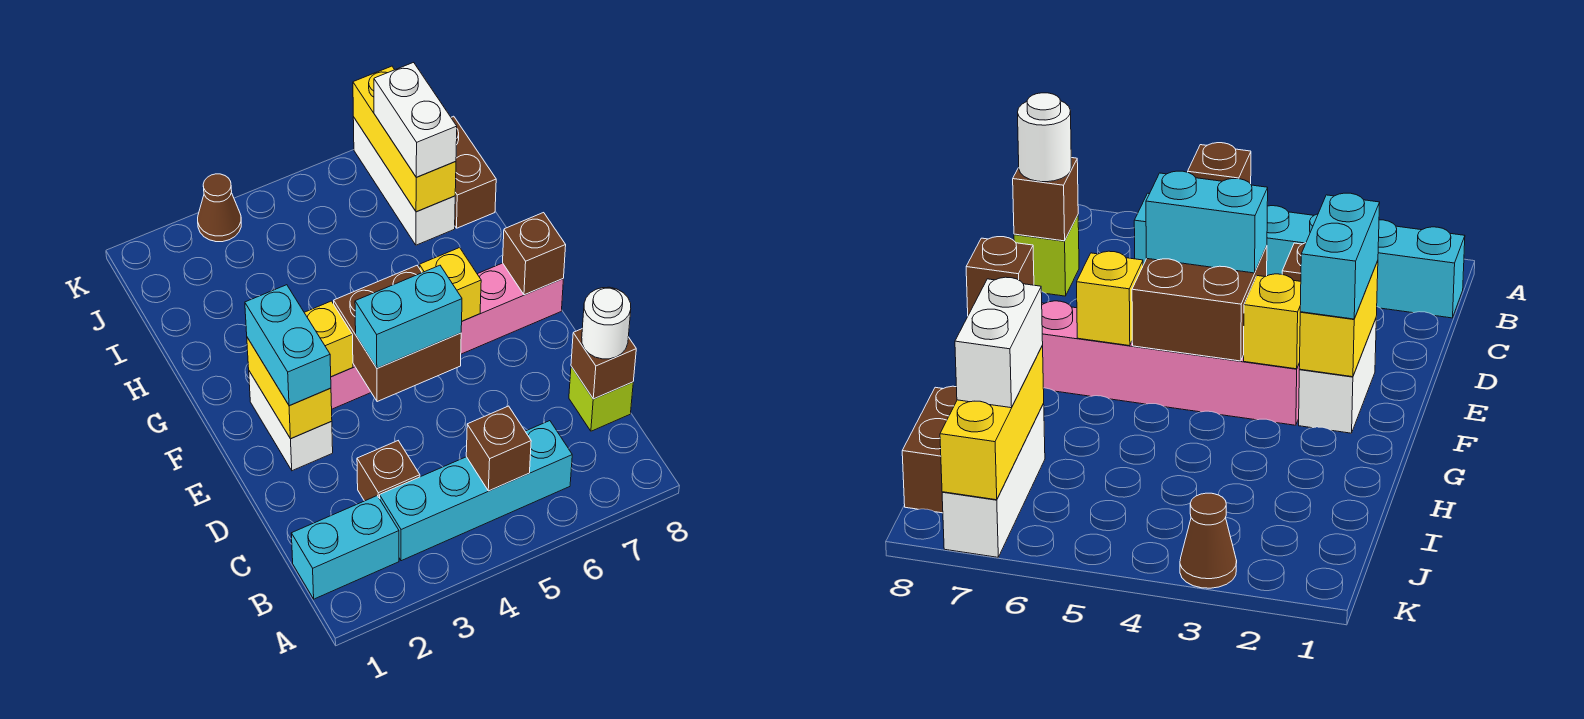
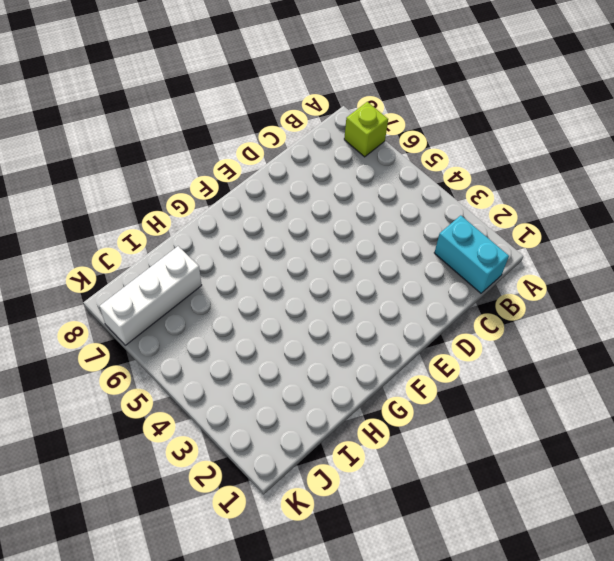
lime brick A7 level 1 -> lime brick C8 level 1
none -> cyan brick B3:B6 level 1
none -> brown brick C3 level 1
none -> white brick E2:F2 level 1

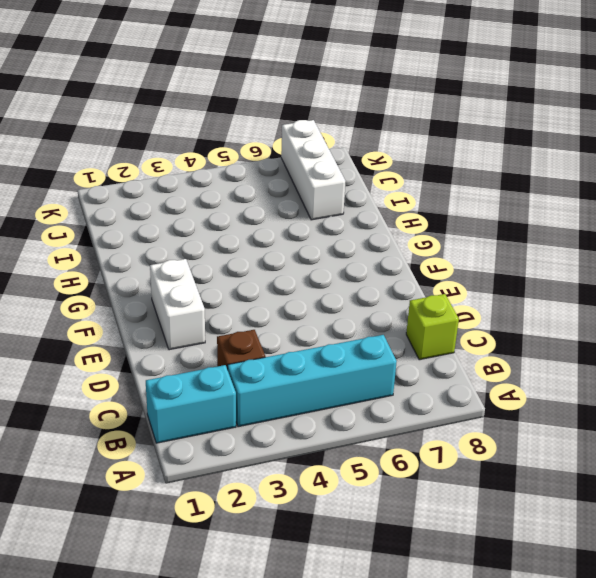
none -> pink brick F3:F8 level 1
none -> brown brick I8:J8 level 1
none -> brown cone K3 level 1

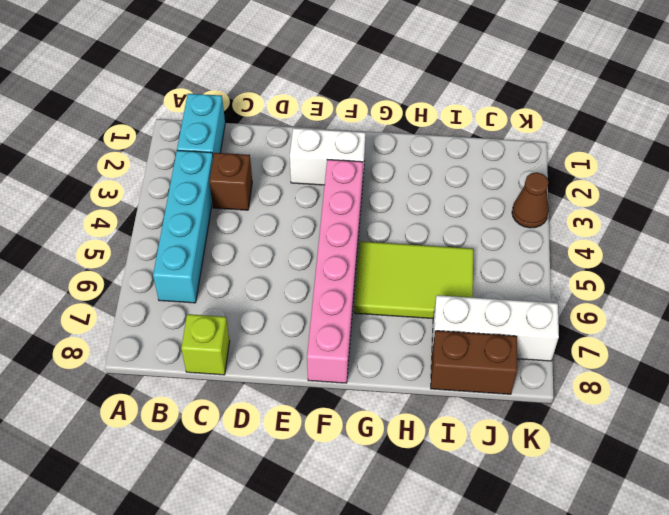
lime tile G5:I6 level 1 -> none
none -> brown brick B5 level 2
none -> brown brick C8 level 2
none -> yellow brick E2:F2 level 2

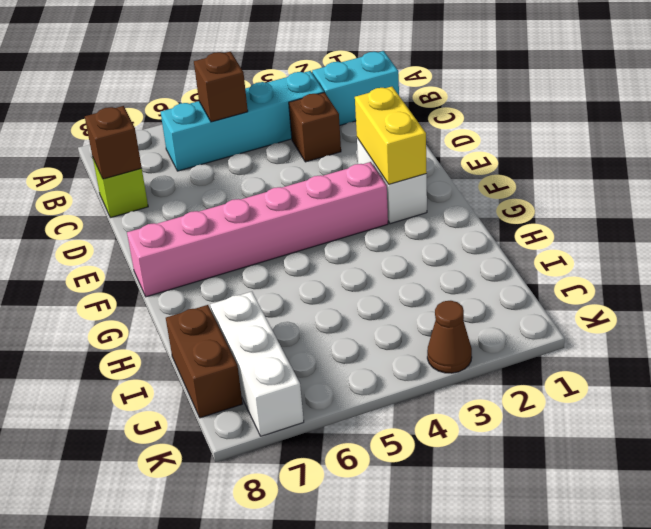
none -> brown brick E4:F5 level 2
none -> yellow brick F3 level 2
none -> yellow brick F6 level 2

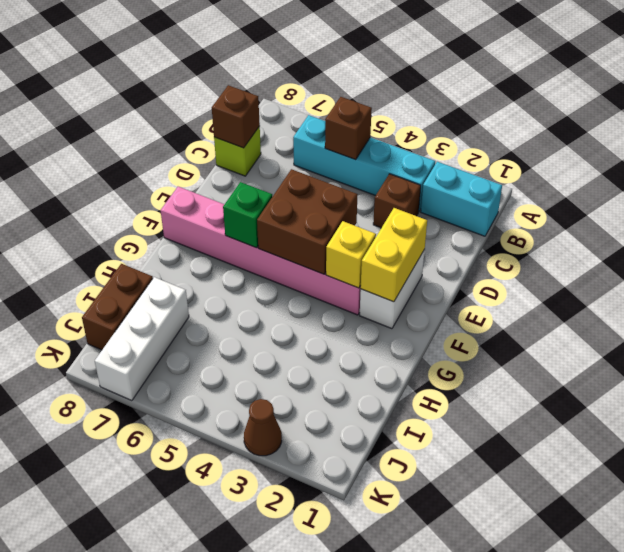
green brick F6 level 2 -> yellow brick F6 level 2
none -> brown brick F8 level 2
none -> yellow brick I7:K7 level 2
none -> white round brick C8 level 3

